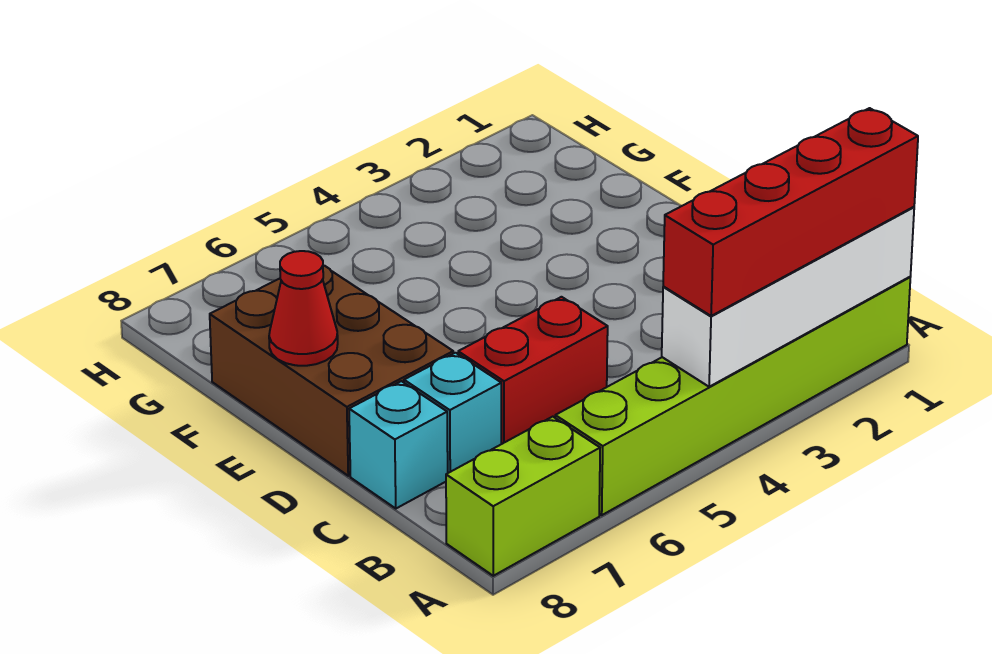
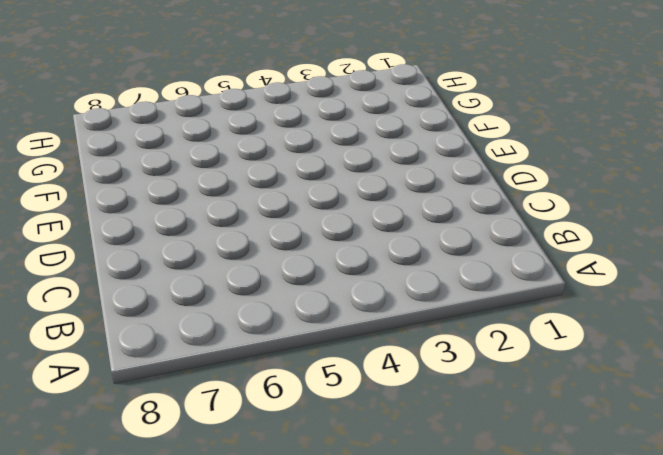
none -> lime brick A1:A6 level 1
none -> lime brick A7:A8 level 1

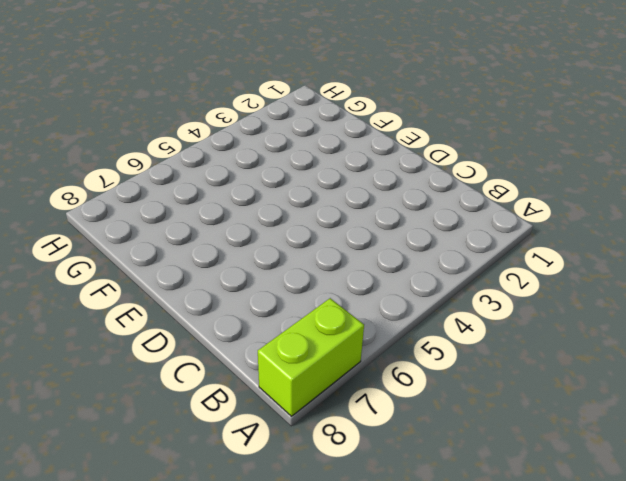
none -> lime brick A1:A6 level 1
none -> red brick C5:C6 level 1

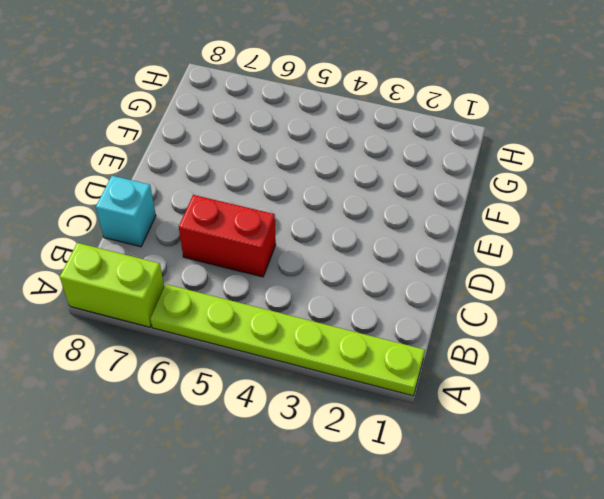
lime plate A1:A6 level 1 -> lime brick A1:A6 level 1
none -> cyan brick C7 level 1
none -> brown brick D7:F8 level 1

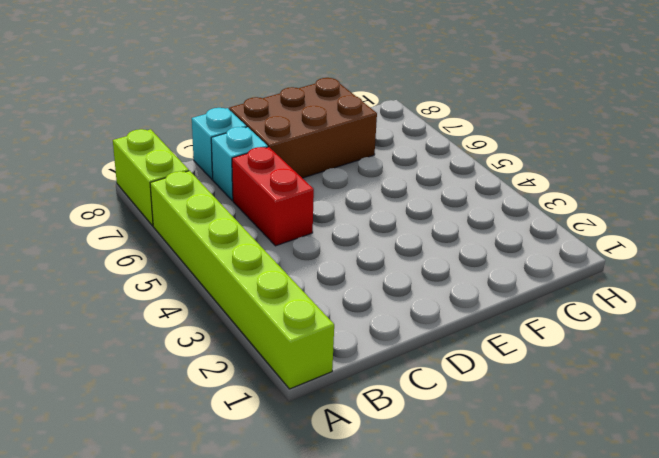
none -> white brick A1:A4 level 2
none -> red cone E8 level 2

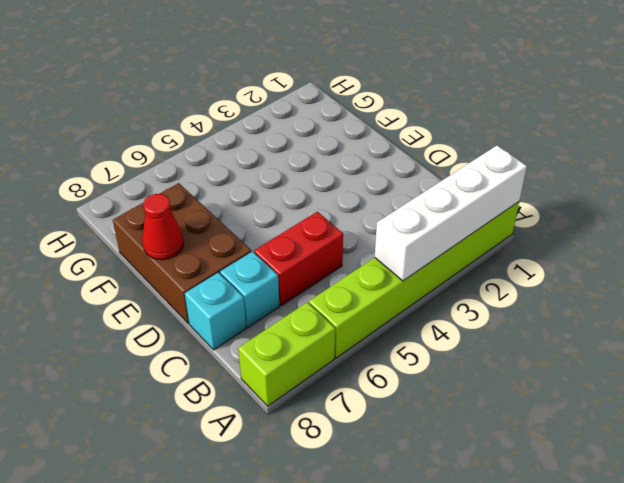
none -> red brick A1:A4 level 3

